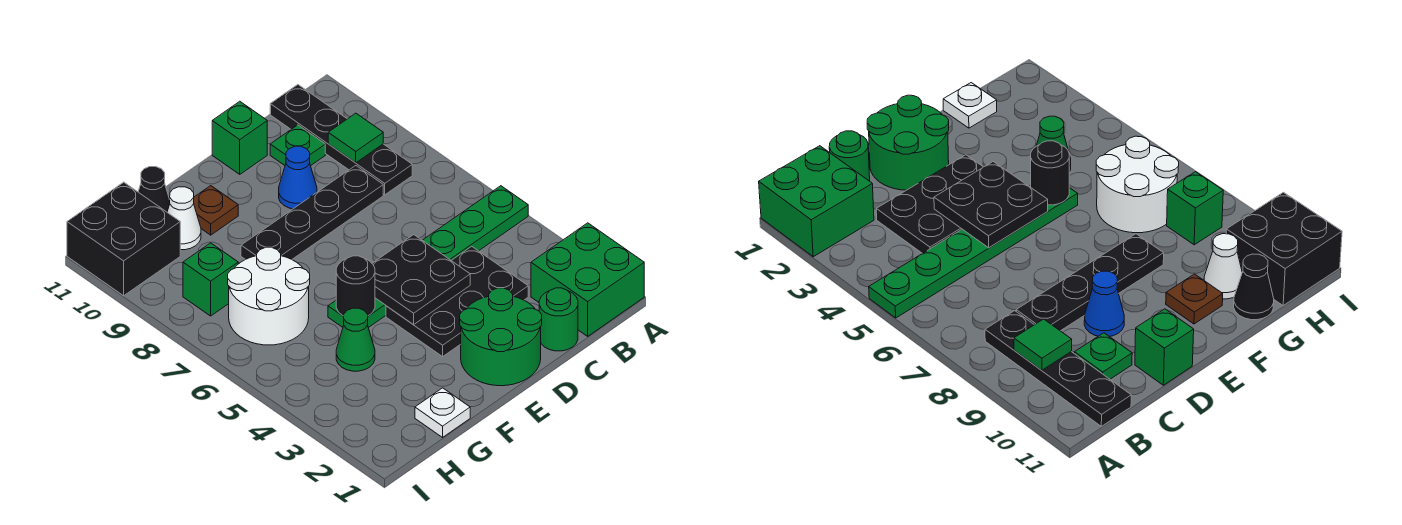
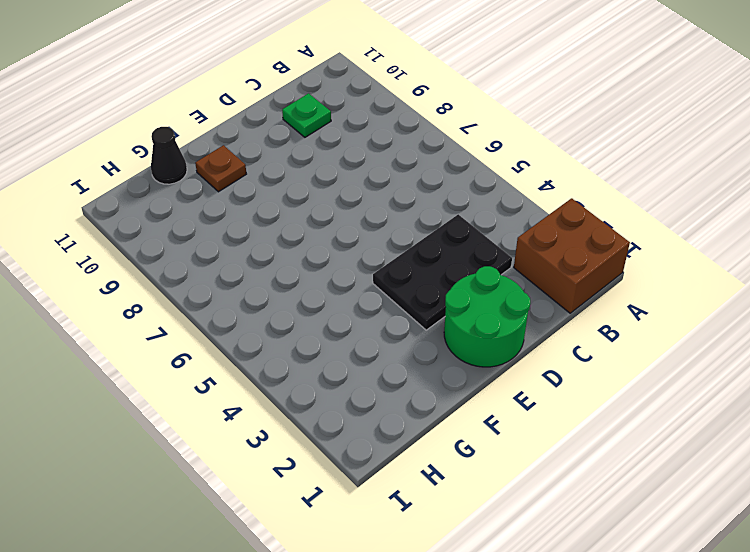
brown brick A1:B2 level 1 -> green brick A1:B2 level 1
none -> green plate A5:F5 level 1
none -> black plate B8:B11 level 1
none -> green round brick C1 level 1

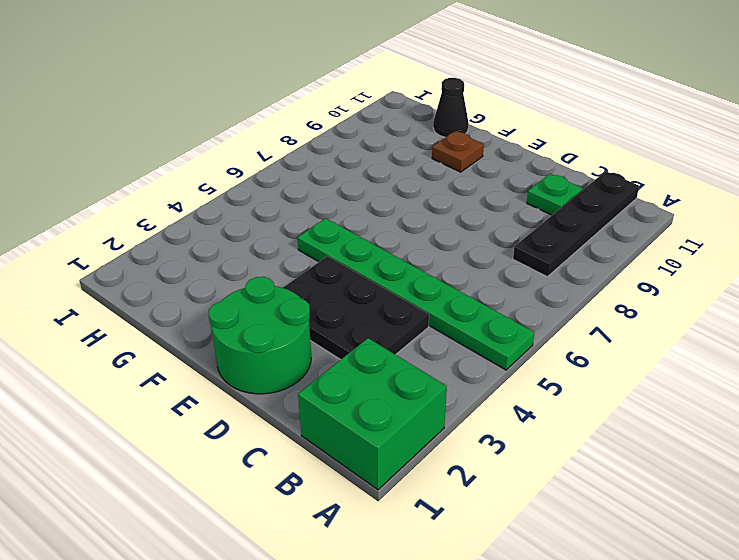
none -> green round brick C1 level 1
none -> black plate C8:F8 level 1
none -> blue cone D9 level 1

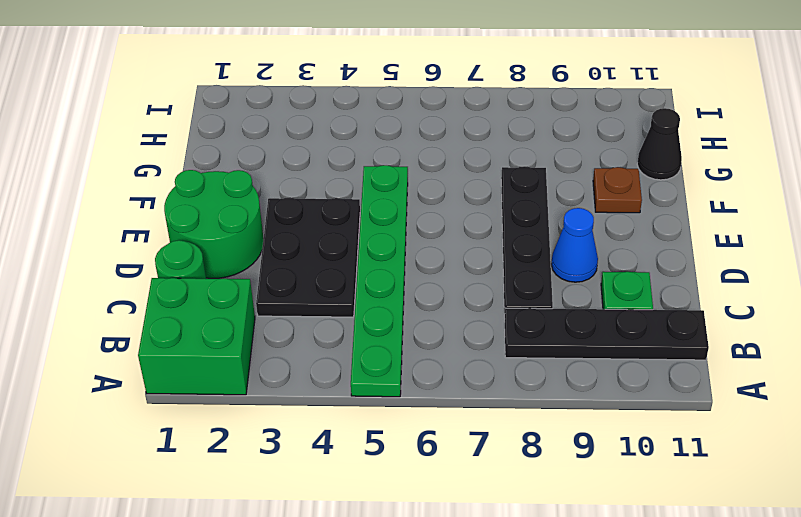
none -> green brick D11 level 1
none -> white plate G1 level 1
none -> green cone G4 level 1

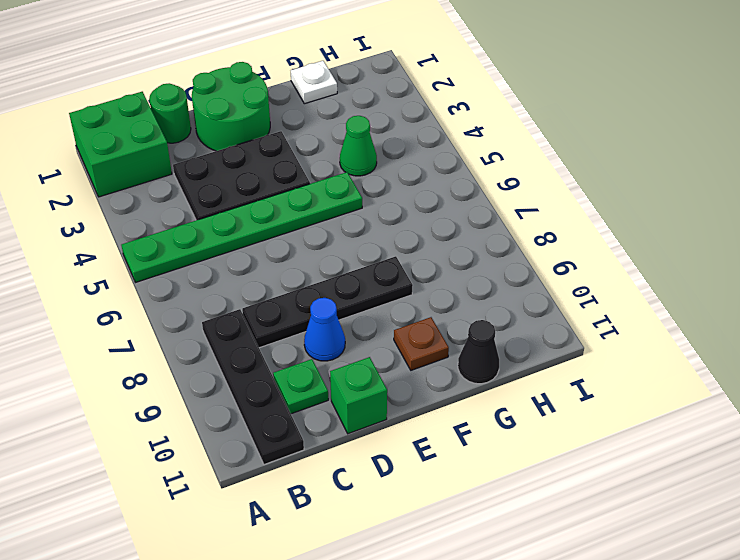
none -> white round brick G6:H7 level 1
none -> white cone G10 level 1
none -> green brick H8 level 1

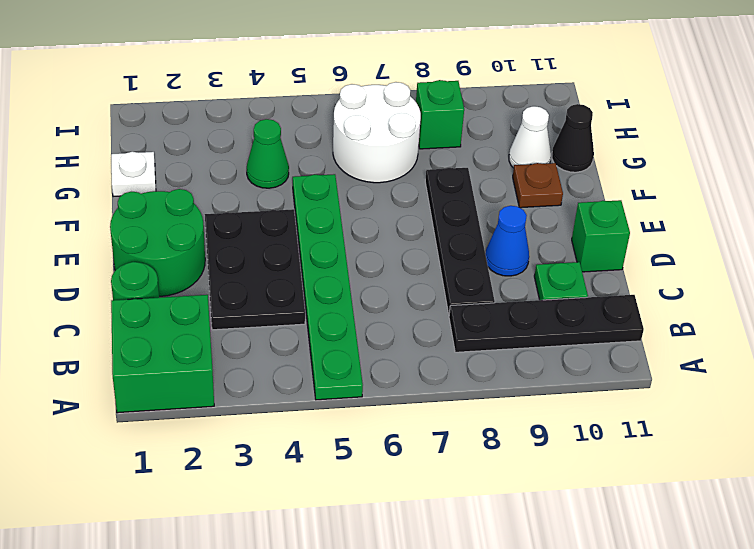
none -> black brick H10:I11 level 1
none -> green tile B9 level 2
none -> black plate D4:E5 level 2

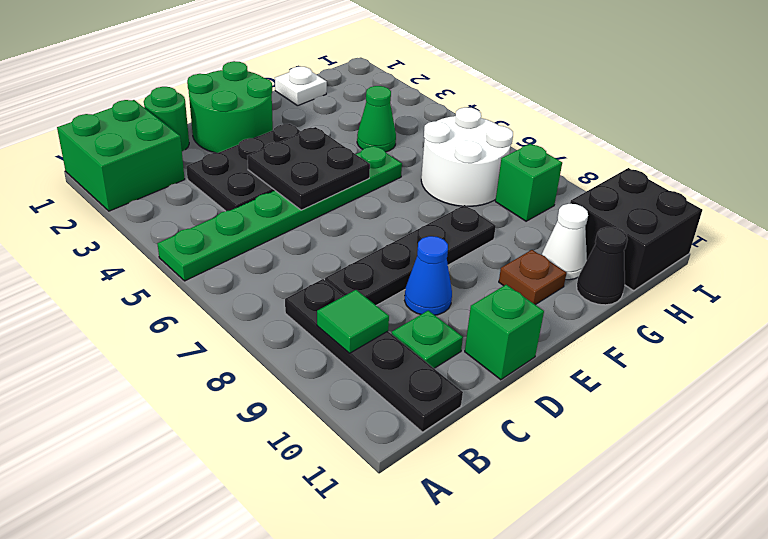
none -> black round brick F5 level 2

